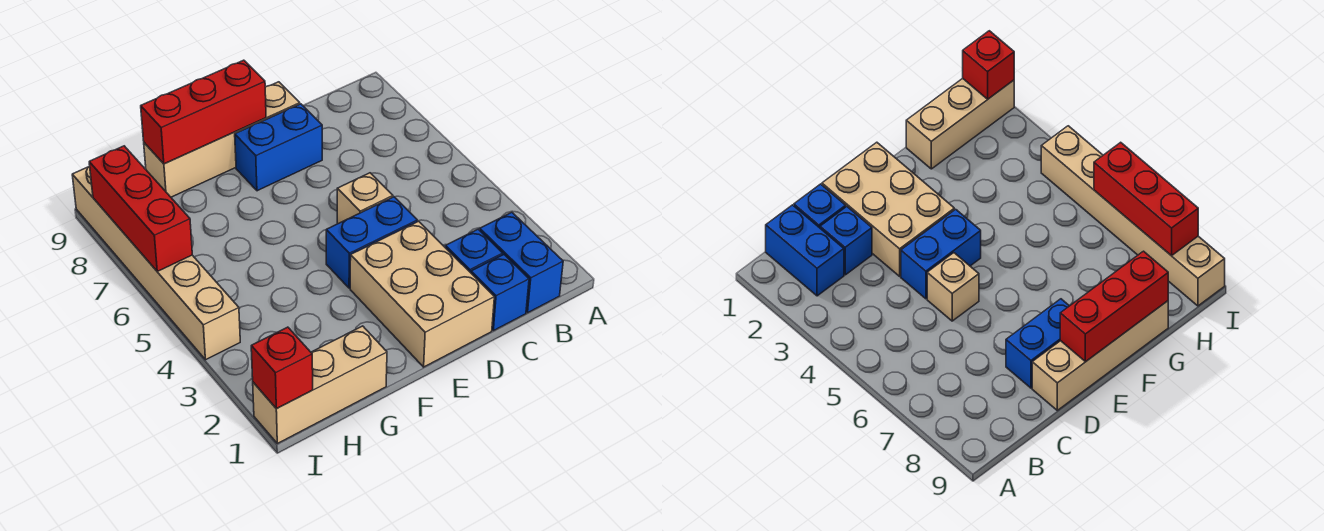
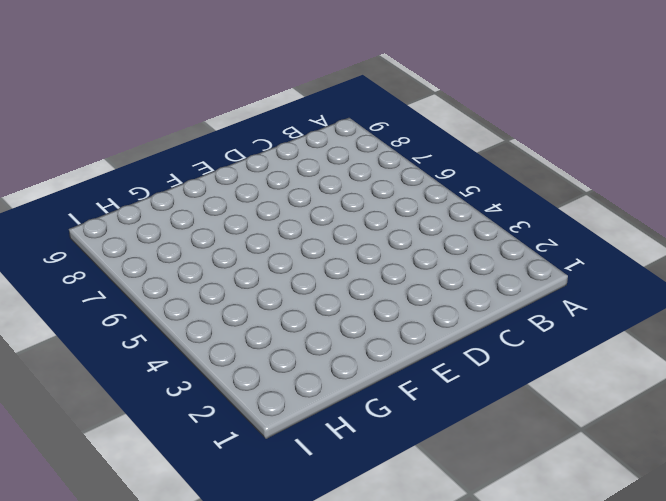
none -> blue brick B1:B2 level 1
none -> blue brick C1 level 1
none -> blue brick C2 level 1

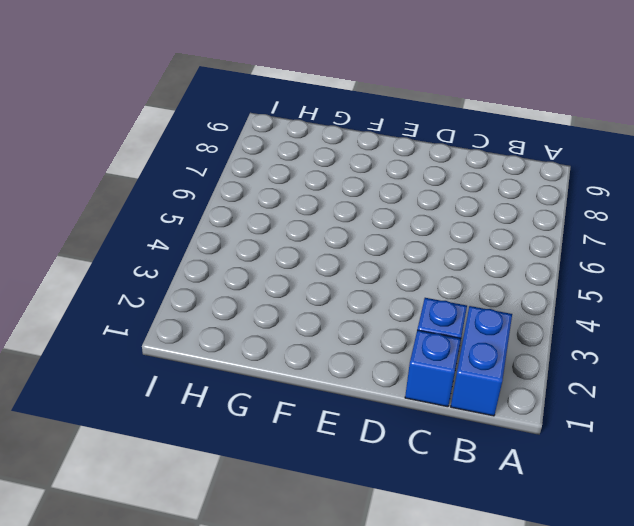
none -> tan brick D1:E3 level 1
none -> blue brick D4:E4 level 1
none -> tan brick D5 level 1

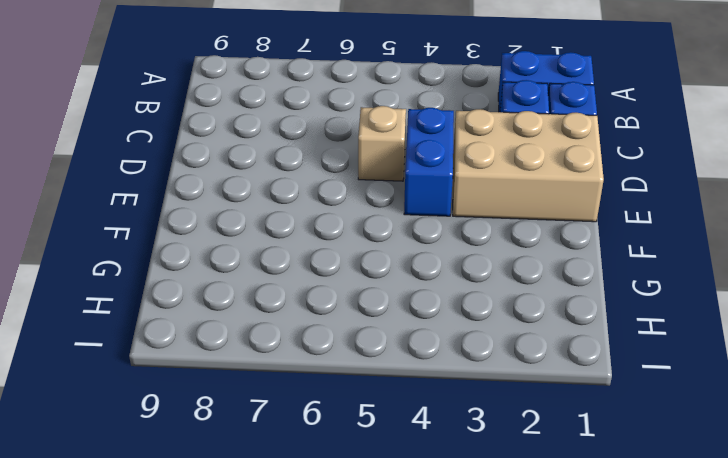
none -> blue brick D8:E8 level 1
none -> tan brick D9:G9 level 1
none -> tan brick G1:I1 level 1

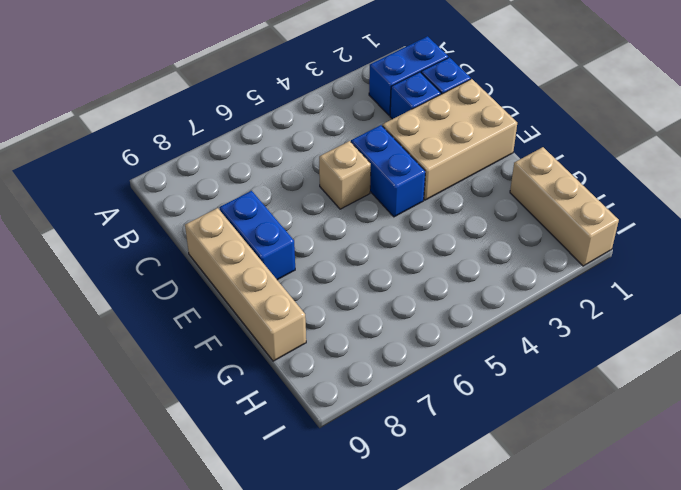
none -> tan brick I4:I9 level 1
none -> red brick E9:G9 level 2
none -> red brick I1 level 2

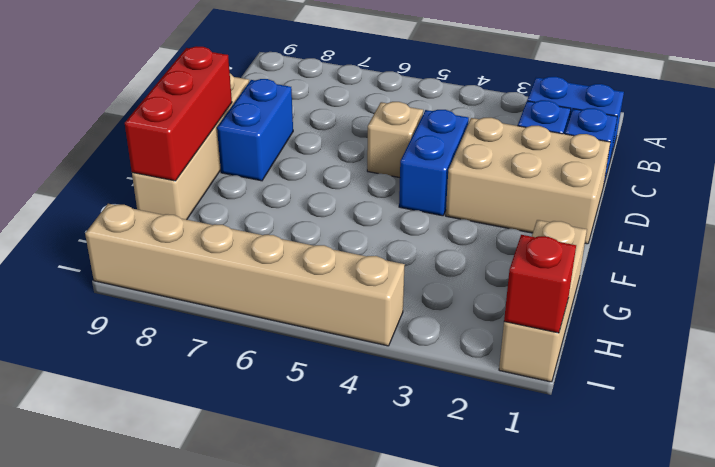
none -> red brick I6:I8 level 2

